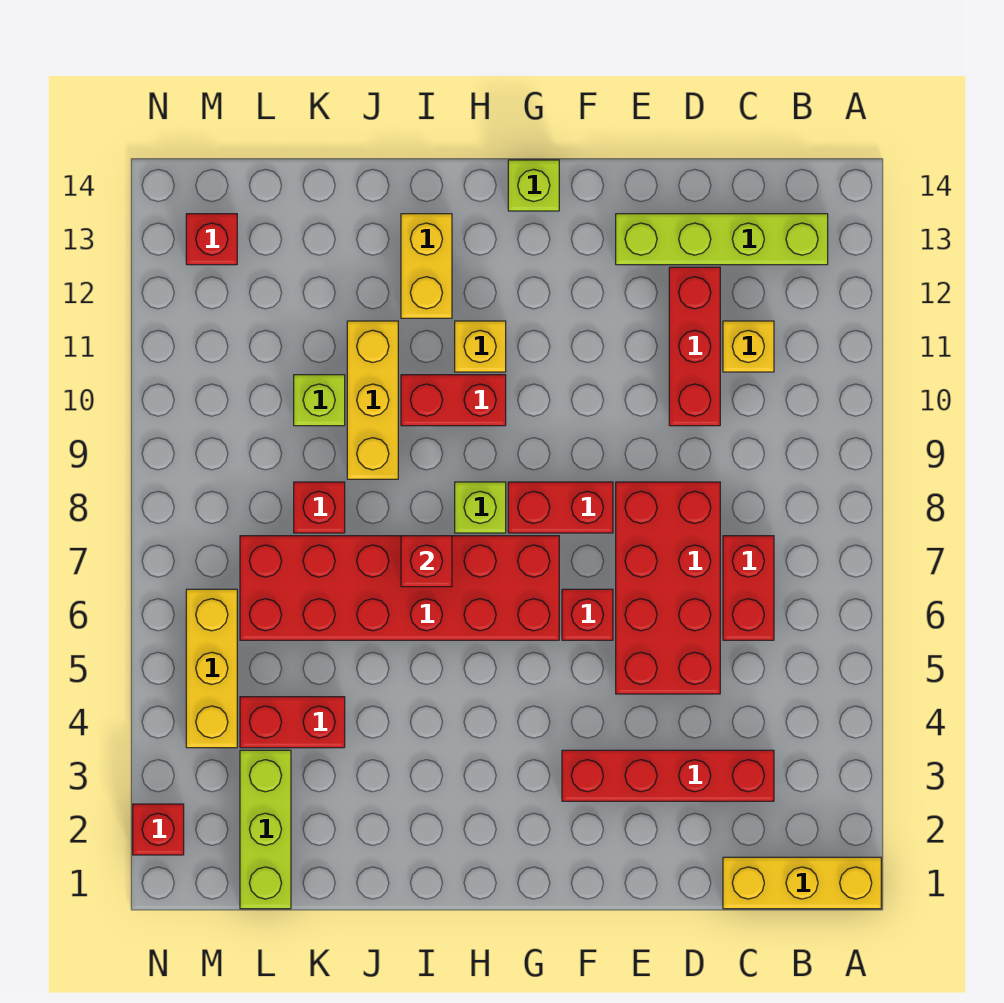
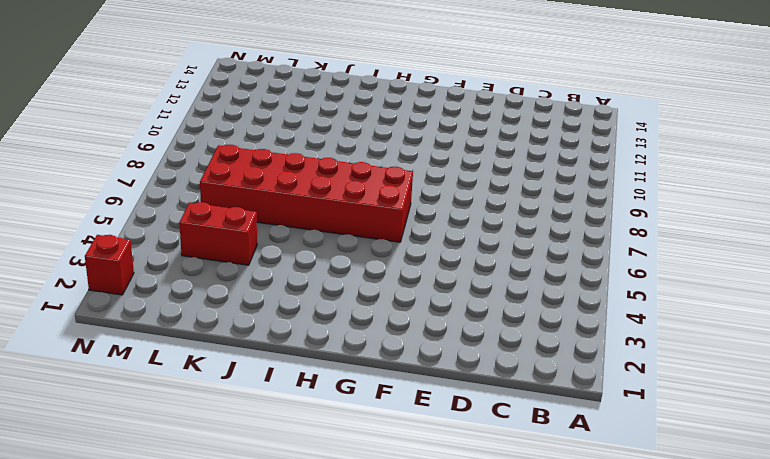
none -> yellow brick A1:C1 level 1
none -> lime brick B13:E13 level 1
none -> red brick C3:F3 level 1

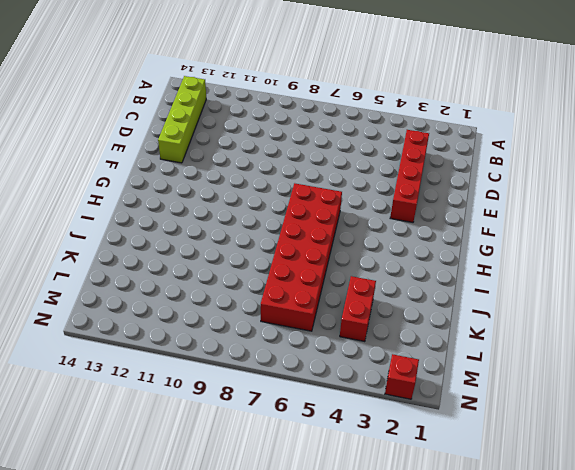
none -> yellow brick A1:C1 level 1
none -> red brick C6:C7 level 1
none -> yellow brick C11 level 1

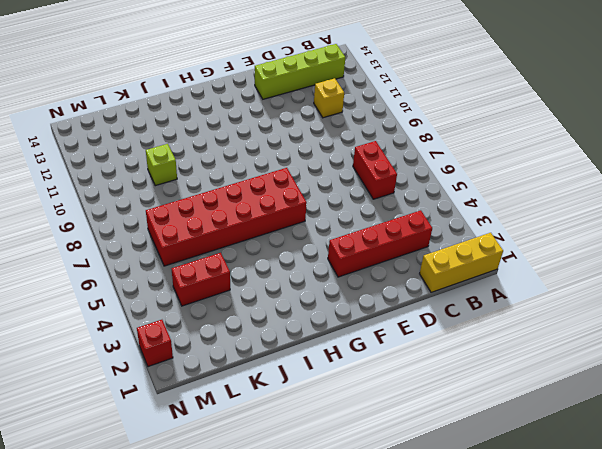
none -> red brick D5:E8 level 1
none -> red brick D10:D12 level 1
none -> red brick F6 level 1

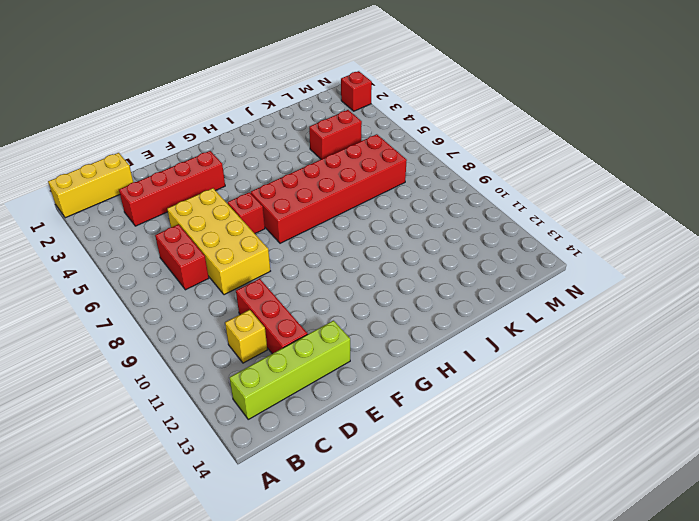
yellow brick D5:E8 level 1 -> red brick D5:E8 level 1
none -> red brick F8:G8 level 1
none -> lime brick G14 level 1
none -> lime brick H8 level 1

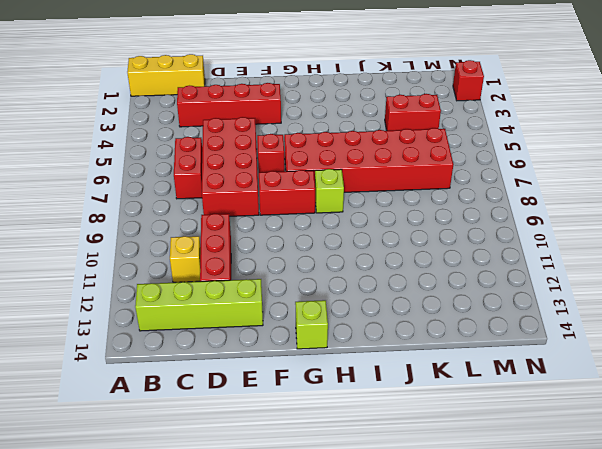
none -> red brick H10:I10 level 1
none -> yellow brick H11 level 1
none -> yellow brick I12:I13 level 1

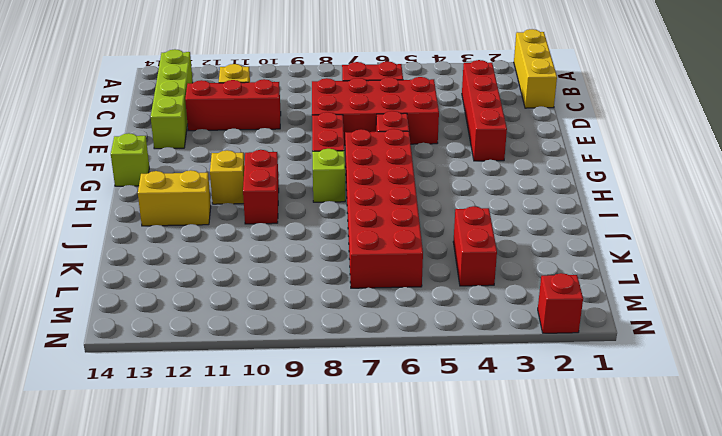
none -> yellow brick J9:J11 level 1
none -> red brick K8 level 1
none -> lime brick K10 level 1

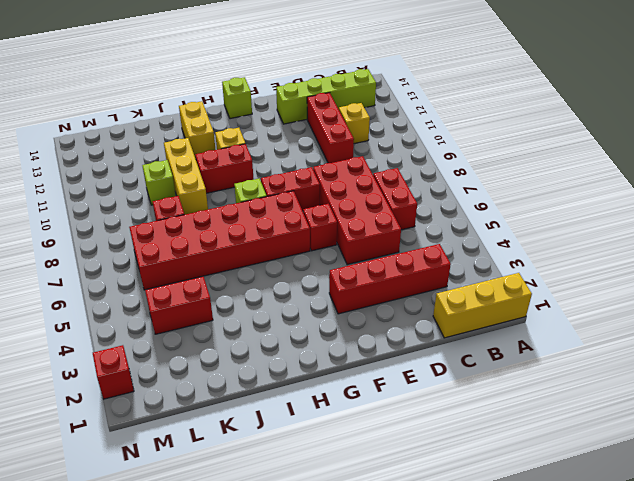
none -> lime brick L1:L3 level 1
none -> yellow brick M4:M6 level 1
none -> red brick M13 level 1

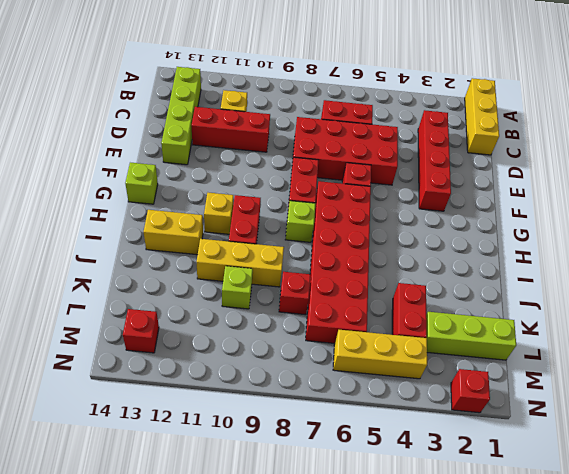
none -> red brick I7 level 2

